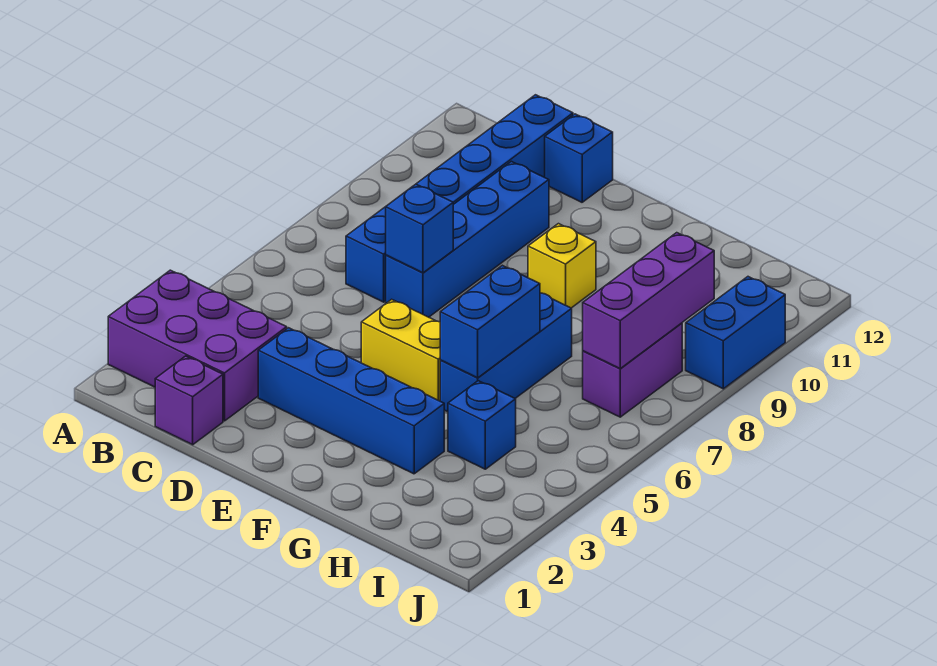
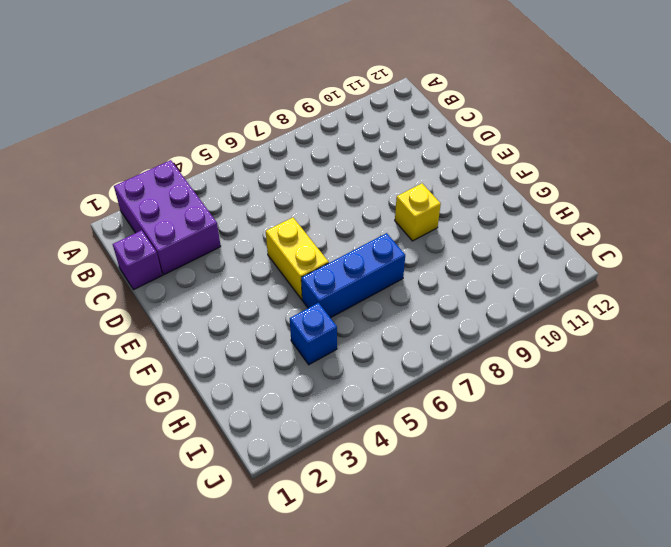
none -> blue brick C7:C12 level 1
none -> blue brick D3:G3 level 1
none -> blue brick D7:D10 level 1

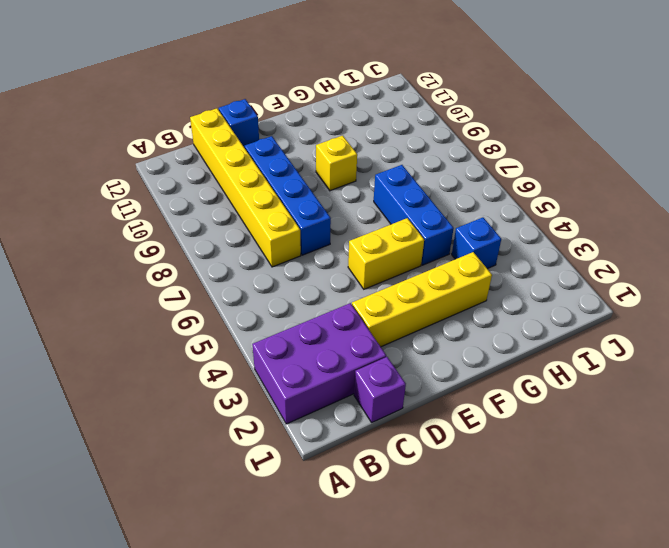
yellow brick C7:C12 level 1 -> blue brick C7:C12 level 1
yellow brick D3:G3 level 1 -> blue brick D3:G3 level 1
none -> purple brick I7:I8 level 1
none -> blue brick J9:J10 level 1
none -> blue brick D7 level 2

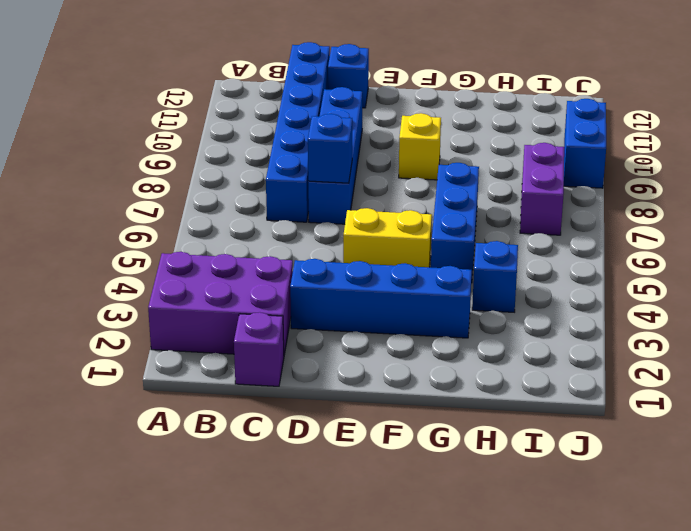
none -> blue brick G5:G6 level 2
none -> purple brick I7:I9 level 2

